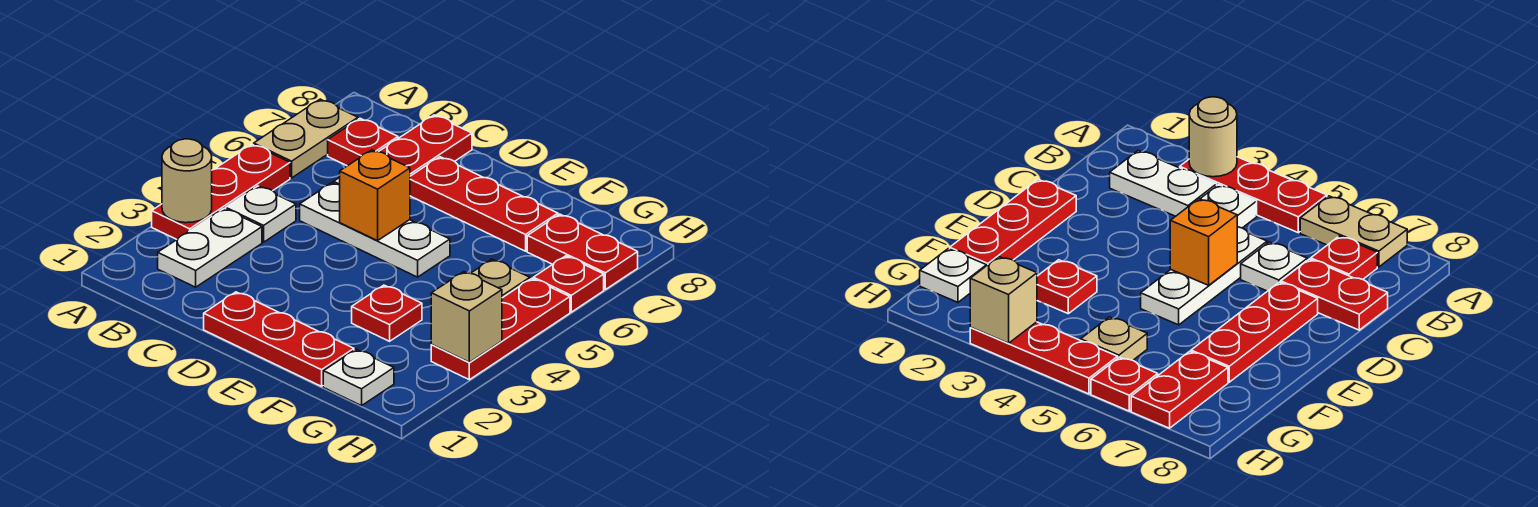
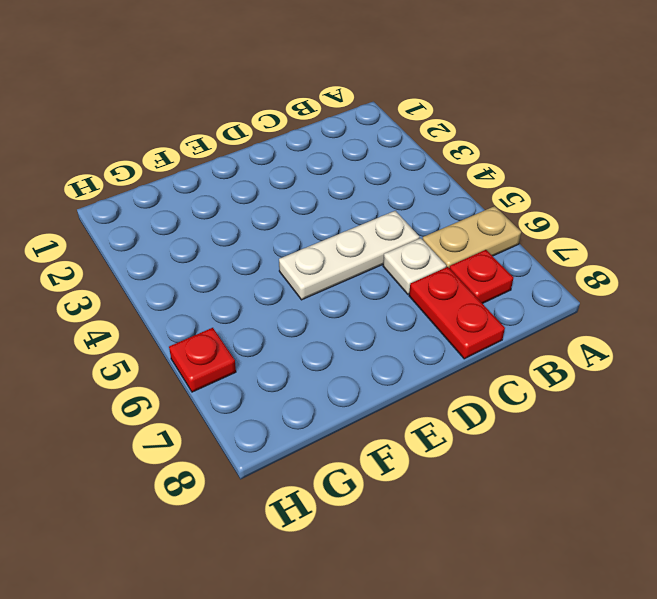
tan plate A6:B6 level 1 -> tan plate A6:A7 level 1
none -> red plate A3:A5 level 1
none -> white plate B2:B3 level 1
none -> white plate B4 level 1

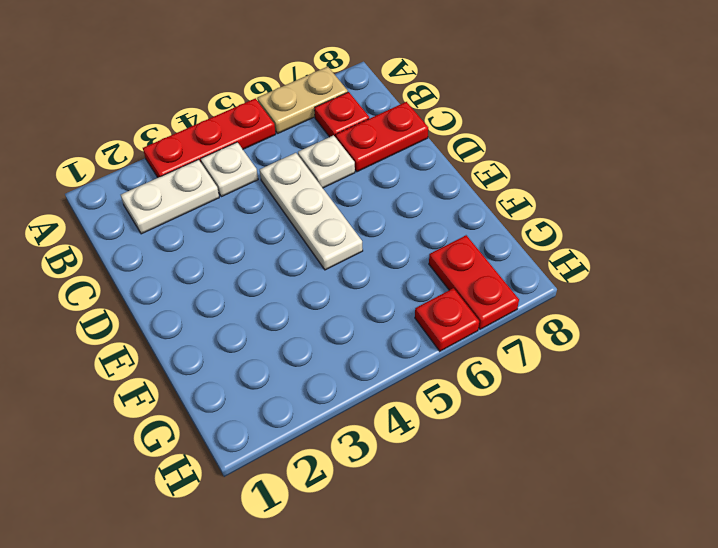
none -> red plate D1:F1 level 1
none -> red plate D7:F7 level 1
none -> red plate F3 level 1

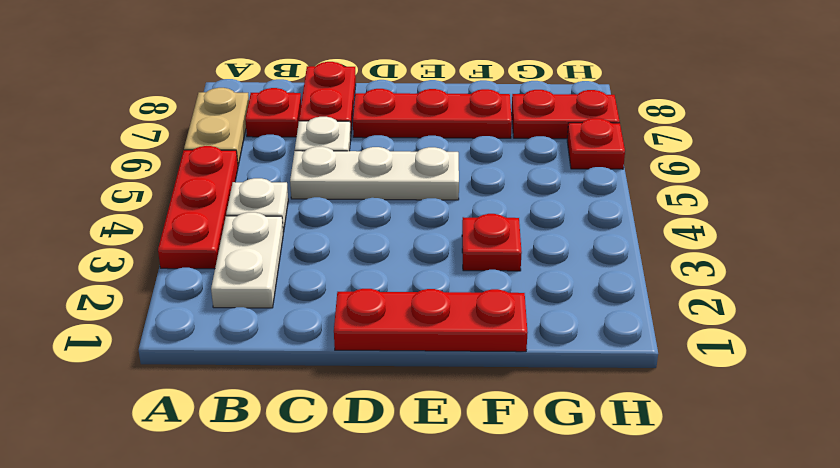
none -> white plate G1 level 1
none -> tan plate G5 level 1
none -> red plate H3:H5 level 1

